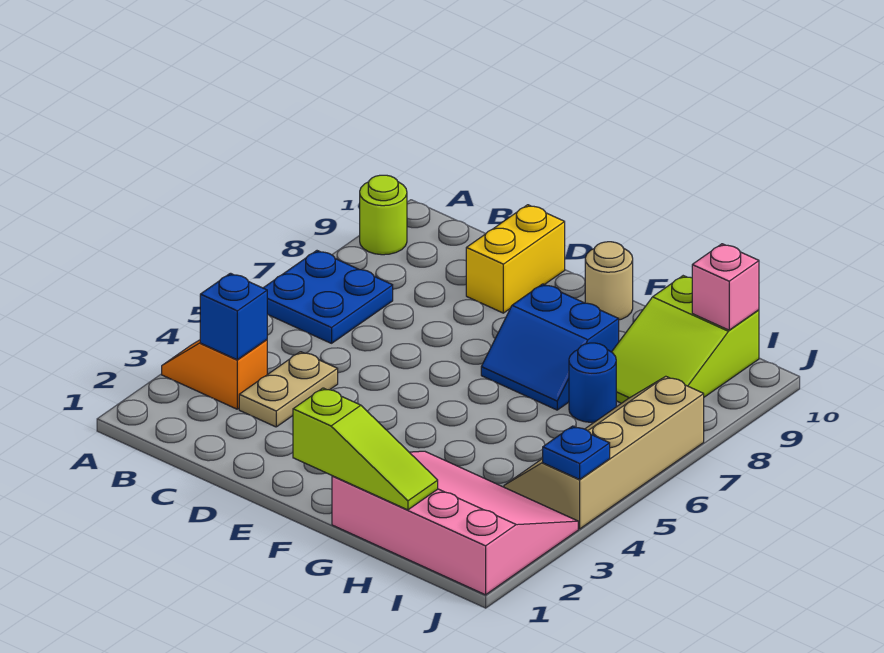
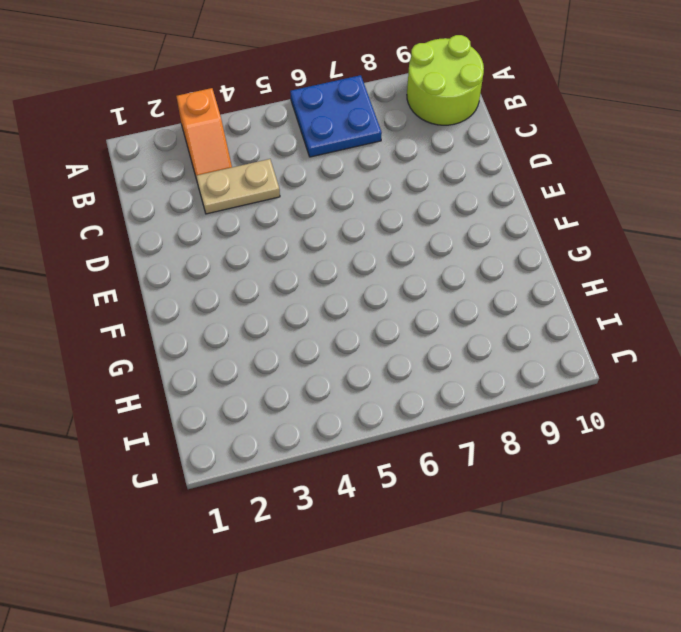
orange slope A3:B3 level 1 top A -> orange slope A3:B3 level 1 top B
lime round brick A9:B10 level 1 -> lime round brick A9 level 1
none -> yellow brick D9:D10 level 1
none -> blue slope F7:G8 level 1 top 8
none -> tan round brick F10 level 1

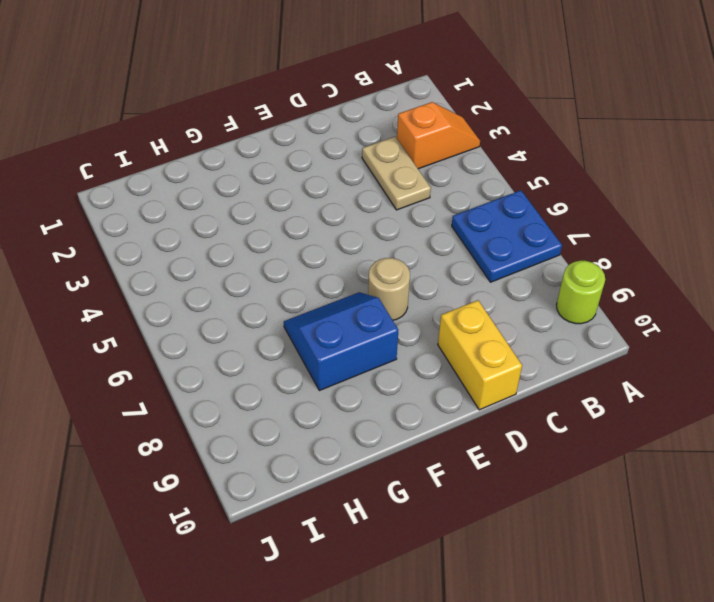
tan round brick E7 level 1 -> tan round brick F10 level 1
none -> pink slope G1:J3 level 1 top 1
none -> blue round brick H7 level 1
none -> lime slope H8:I10 level 1 top 10

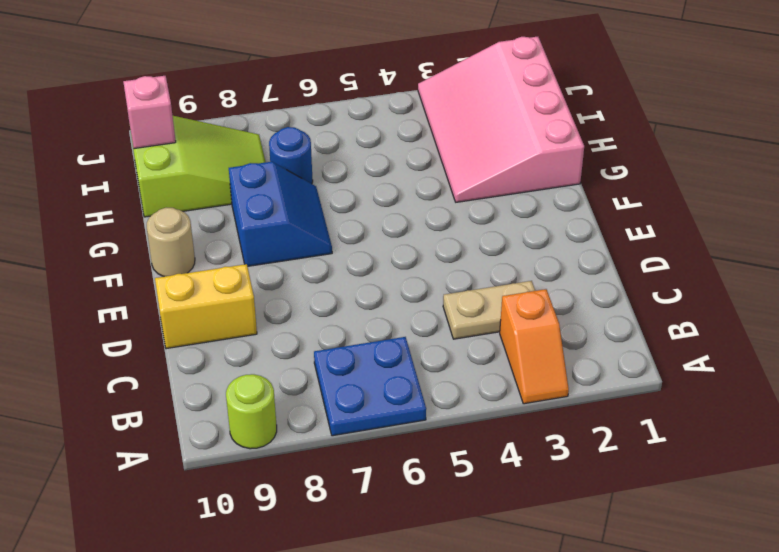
none -> tan slope I4:J7 level 1 top J
none -> blue brick B3 level 2
none -> lime slope F1:H1 level 2 top F

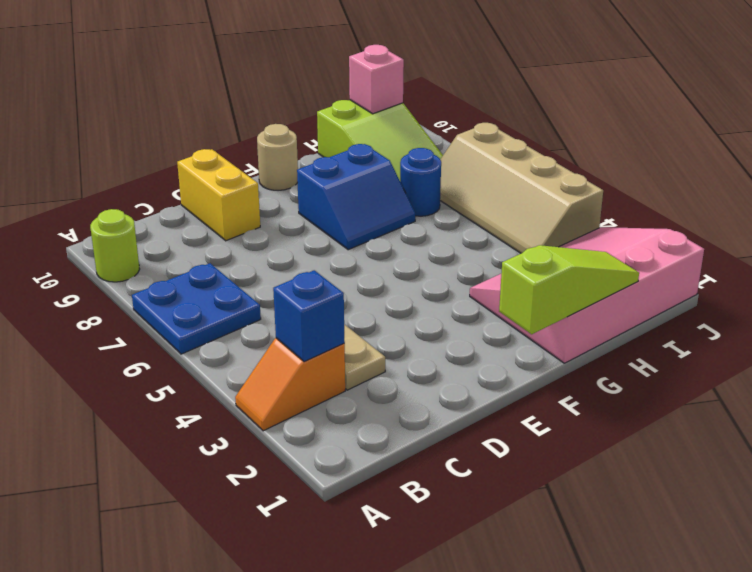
none -> blue plate J4 level 2

